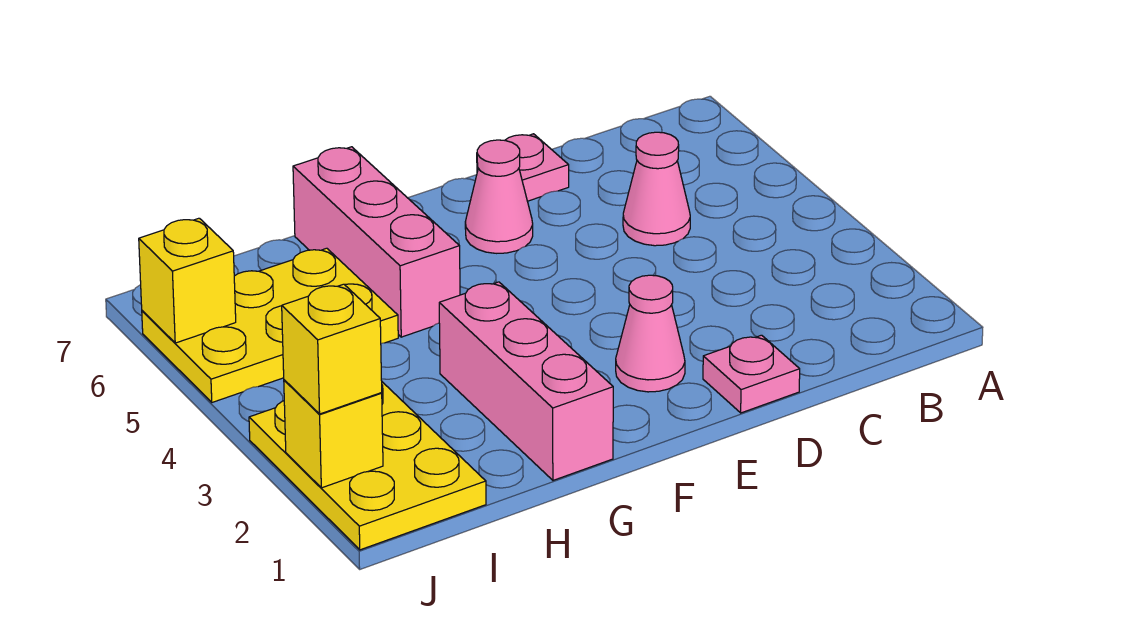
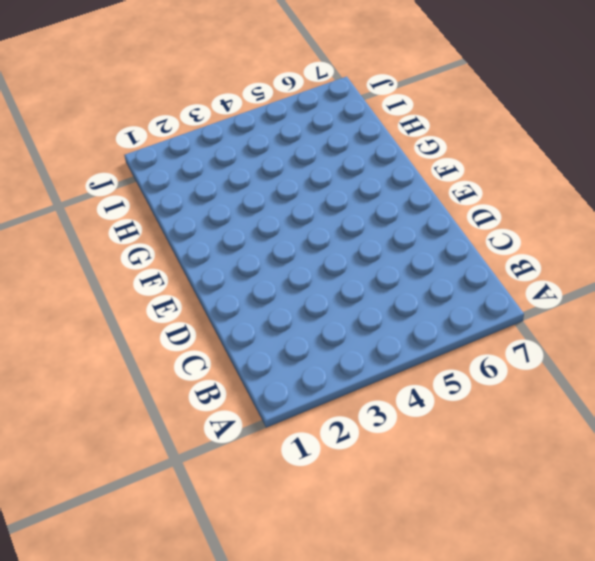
none -> pink cone C5 level 1
none -> pink plate D1 level 1
none -> pink plate D7 level 1

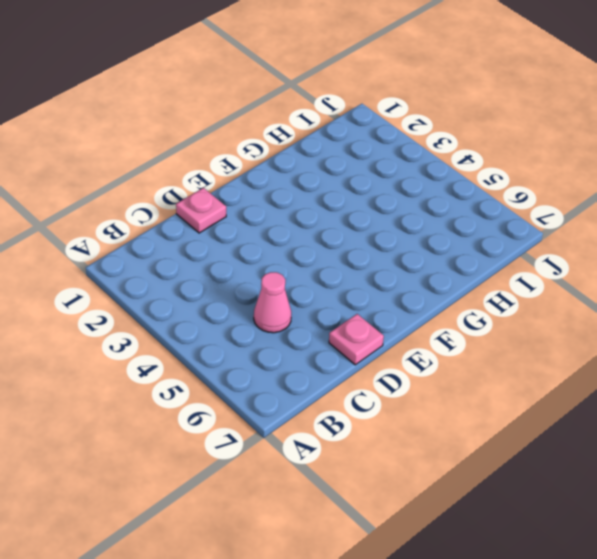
none -> pink cone E2 level 1
none -> pink cone E6 level 1
none -> pink brick G1:G3 level 1

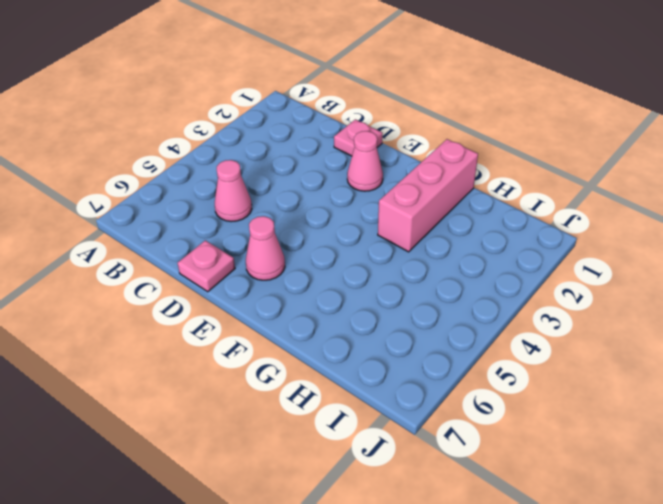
none -> pink brick G5:G7 level 1
none -> yellow plate H5:J6 level 1
none -> yellow plate I1:J3 level 1

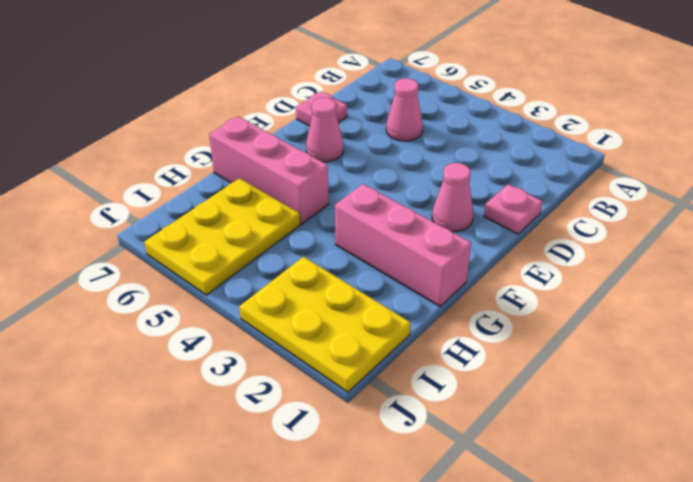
none -> yellow brick J2 level 2
none -> yellow brick J6 level 2
none -> yellow brick J2 level 3

